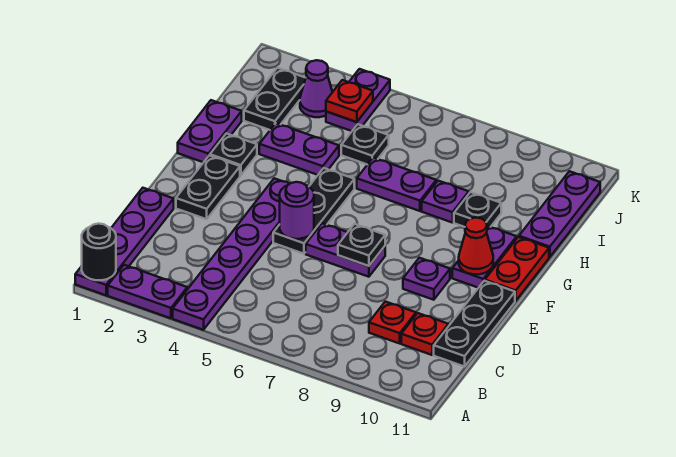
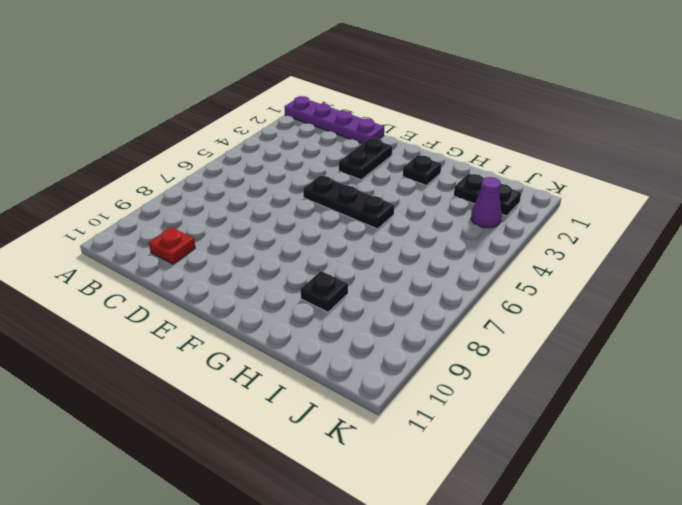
black plate E2:E3 level 1 -> black plate E2:F2 level 1
none -> purple plate A2:A3 level 1
none -> purple plate A4:F4 level 1
none -> red plate C9 level 1

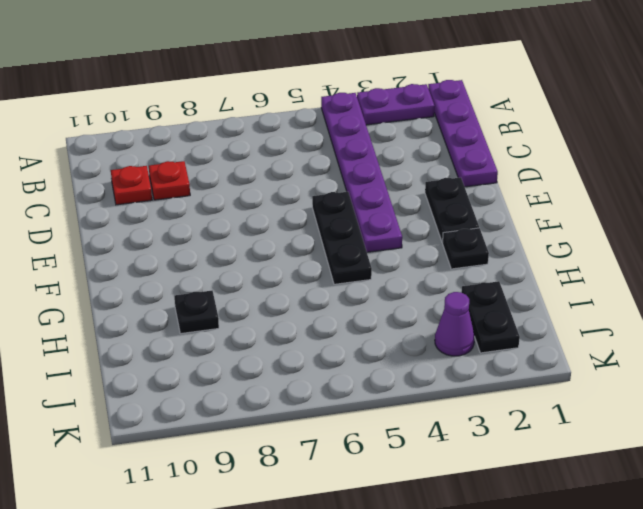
none -> black plate C11:E11 level 1
none -> purple plate E6:E7 level 1
none -> purple plate E9 level 1

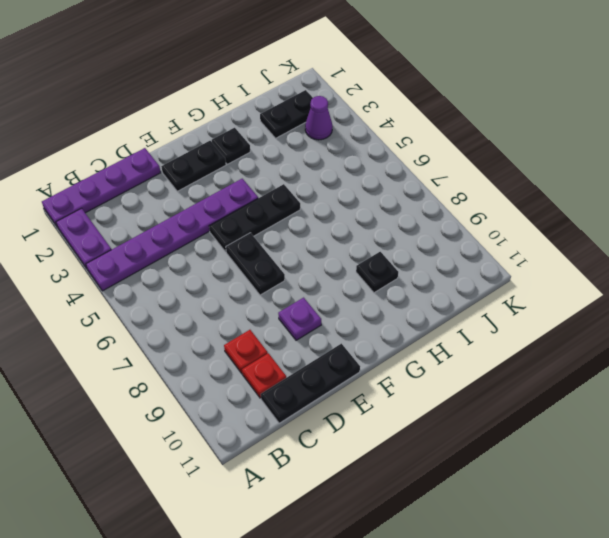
black plate E6:E7 level 1 -> purple plate E6:E7 level 1
none -> purple plate F10:G10 level 1
none -> red plate F11:G11 level 1
none -> purple plate G1:H1 level 1

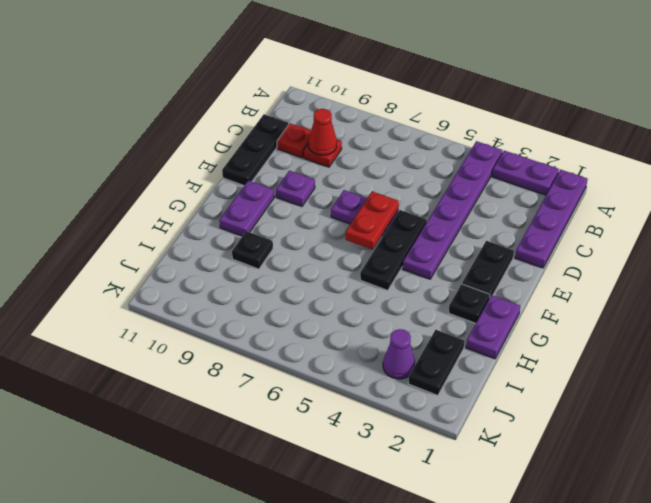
red cone C9 level 2 -> red cone F10 level 2
red plate E6:F6 level 2 -> red plate F11:G11 level 1
none -> purple plate H3:H4 level 1
none -> purple plate H6:H7 level 1
none -> purple plate H8 level 1

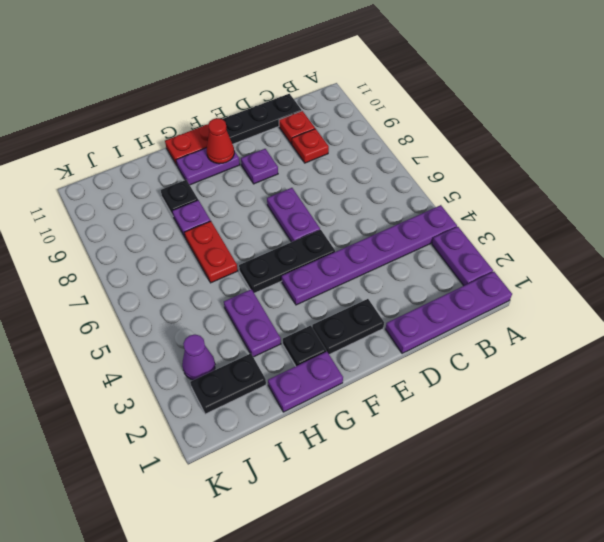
red plate H6:H7 level 1 -> purple plate H6:H7 level 1
none -> purple plate H11:J11 level 1
none -> black plate I5 level 1
none -> purple plate J4:K4 level 1

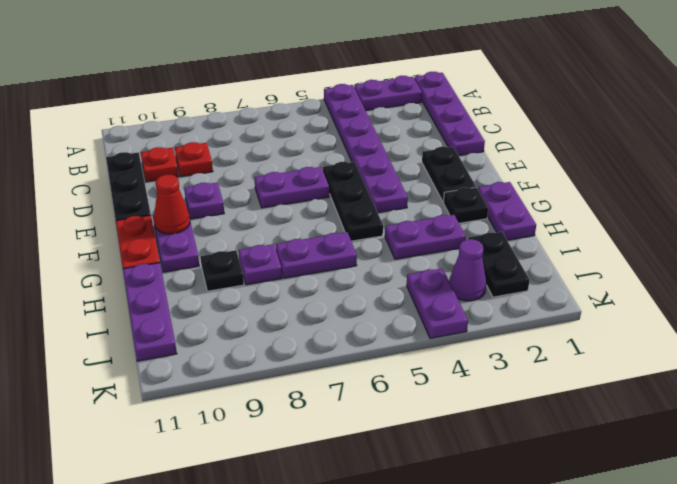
none -> black plate I5 level 1
none -> black round brick A1 level 2
none -> purple round brick E5 level 2

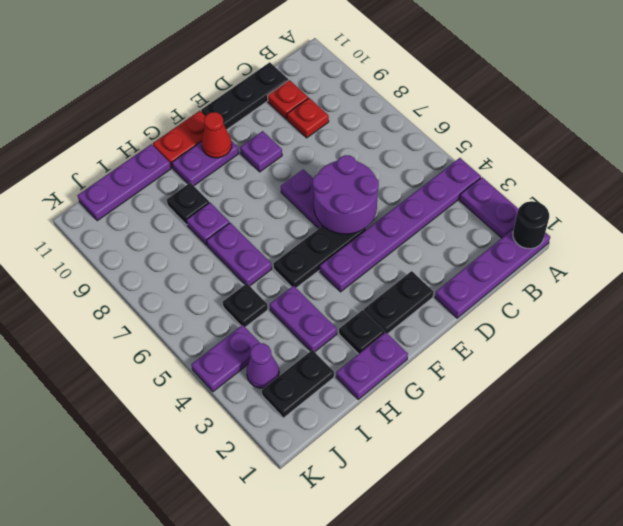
purple round brick D5:E6 level 2 -> purple round brick E5 level 2
none -> black plate E7 level 2
none -> red plate J4 level 2

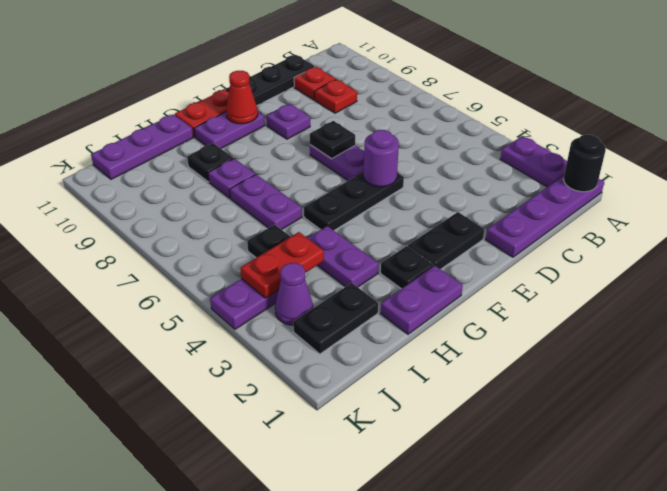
red plate I4:J4 level 2 -> red plate J4 level 2
none -> purple plate A4:F4 level 1

